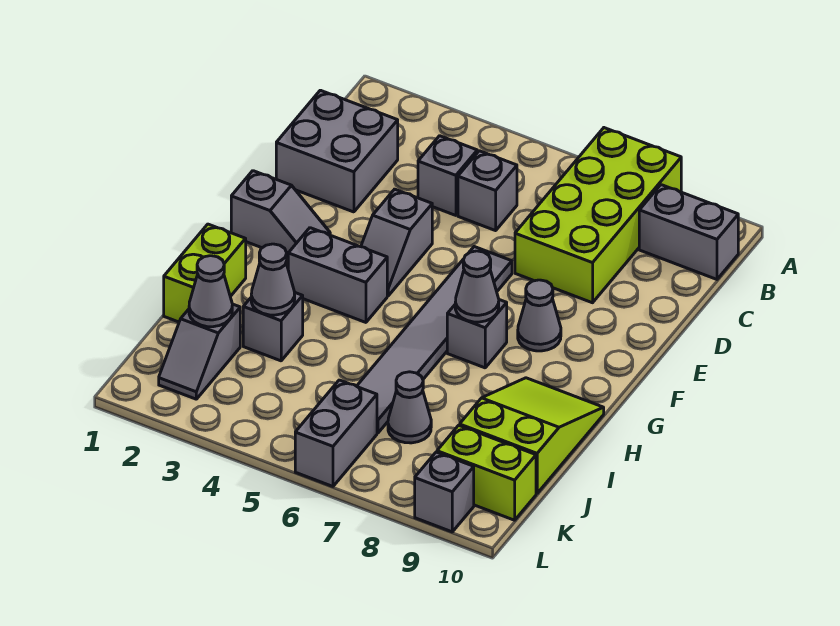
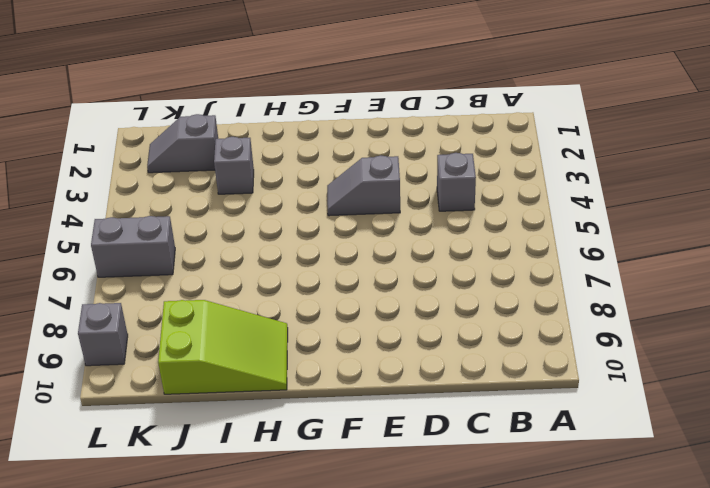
none -> lime brick A7:D8 level 1
none -> grey brick B9:B10 level 1
none -> grey brick C1:D2 level 1

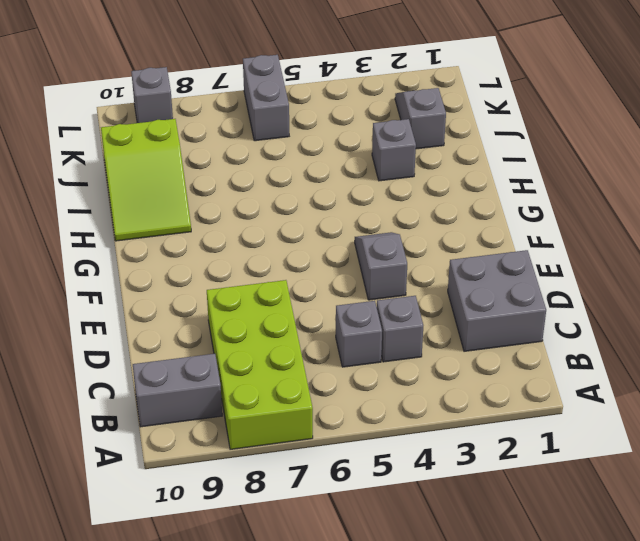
none -> grey tile E6:J6 level 1
none -> grey slope F1:F2 level 1 top 1
none -> grey cone F8 level 1

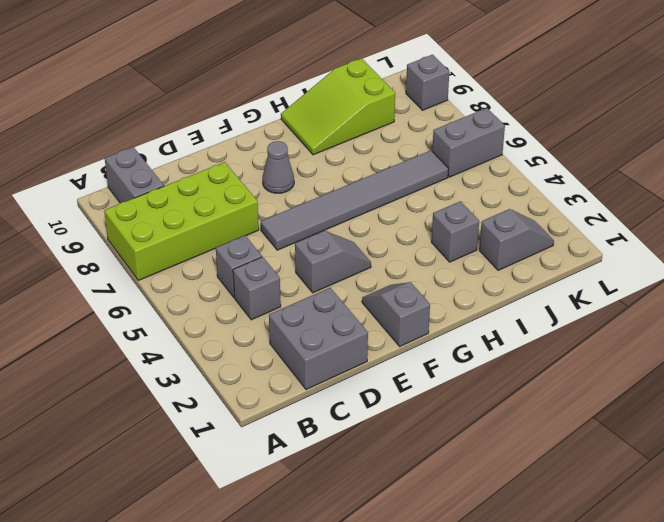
none -> grey brick G3:G4 level 1
none -> grey brick G7 level 1
none -> lime brick H1:I1 level 1

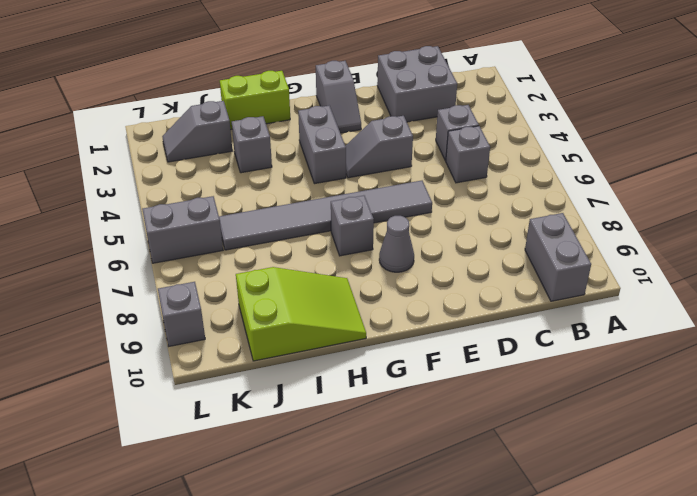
none -> lime brick A7:D8 level 1
none -> grey cone J7 level 1
none -> lime brick K9:K10 level 1

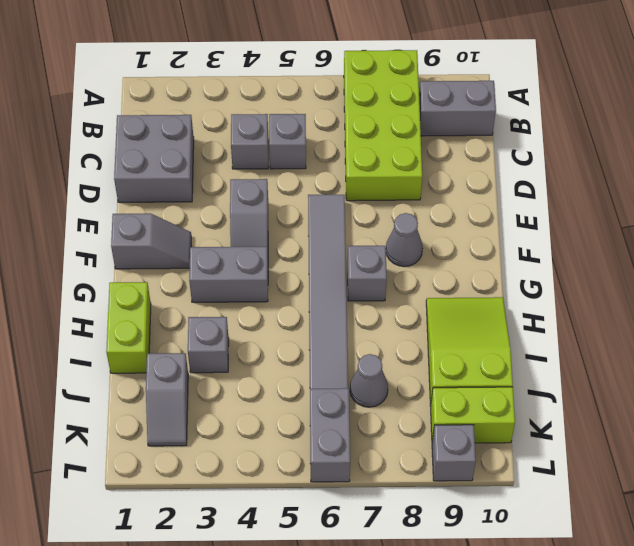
none -> grey cone G7 level 2
none -> grey cone I3 level 2
none -> grey cone J2 level 2

